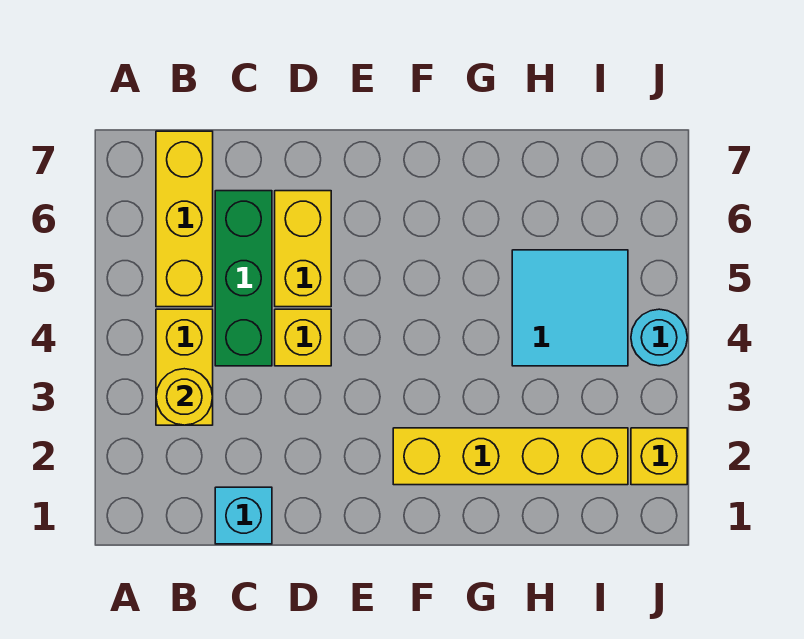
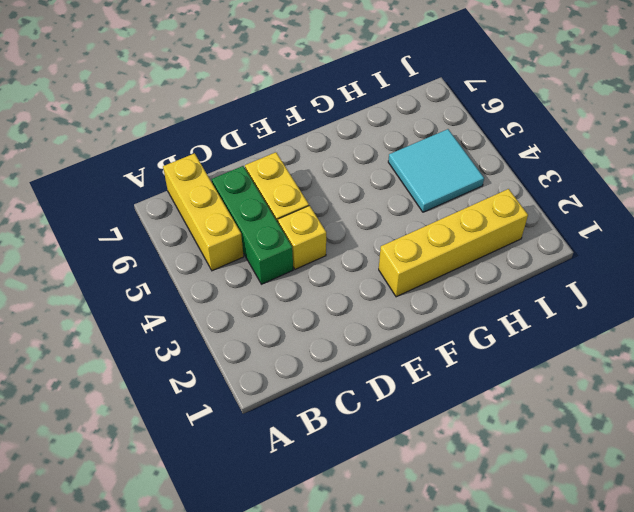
none -> yellow brick B3:B4 level 1
none -> cyan brick C1 level 1

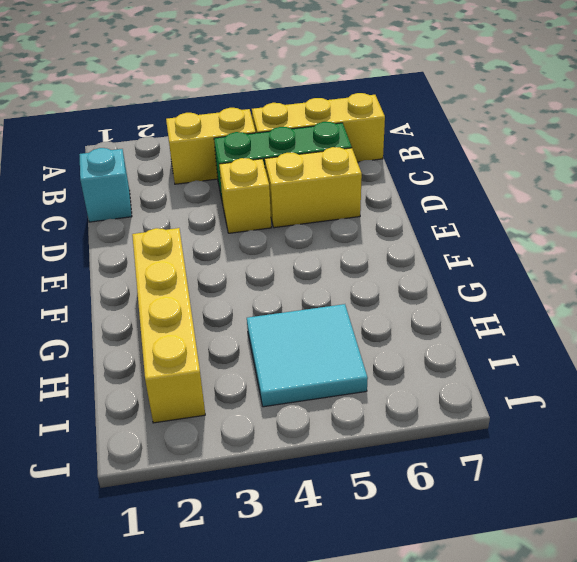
none -> yellow brick J2 level 1
none -> cyan round brick J4 level 1

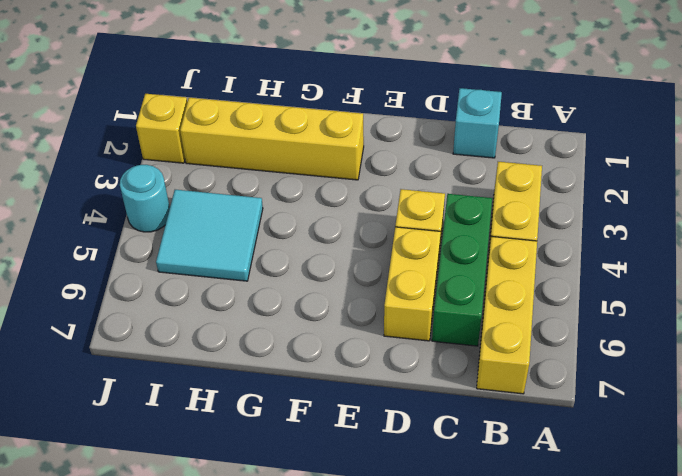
none -> yellow round brick B3 level 2

